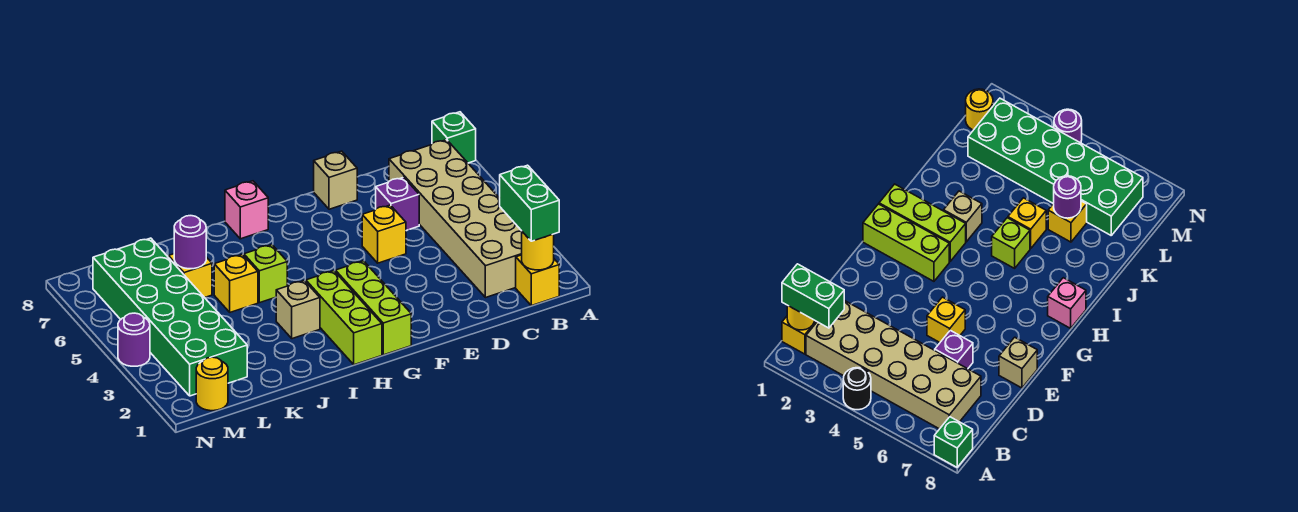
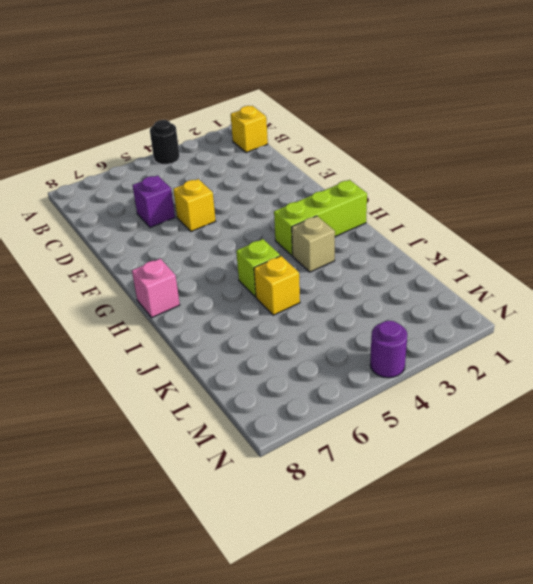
none -> green brick A8 level 1
none -> tan brick B2:C7 level 1
none -> tan brick E8 level 1

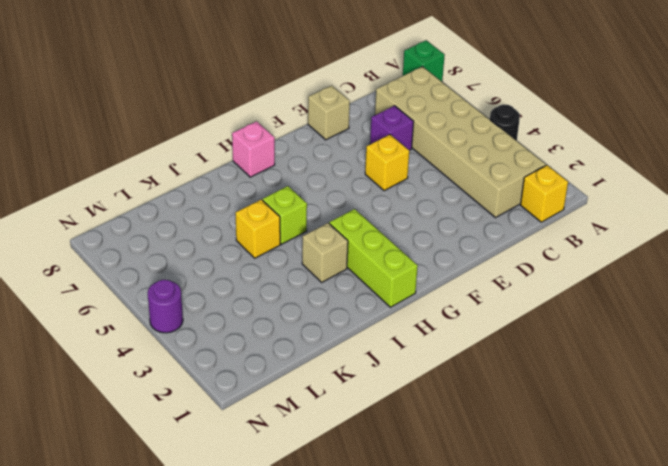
none -> lime brick G1:G3 level 1
none -> yellow brick K6 level 1
none -> green brick L2:M7 level 1

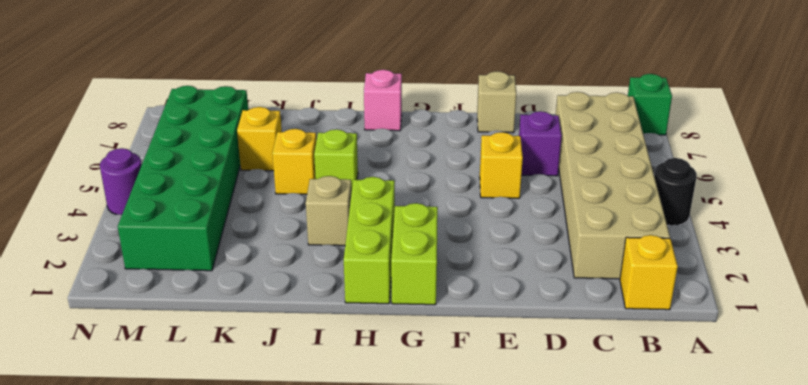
lime brick G1:G2 level 1 -> lime brick G1:G3 level 1
none -> yellow round brick M1 level 1
none -> yellow round brick B1 level 2
none -> purple round brick K6 level 2

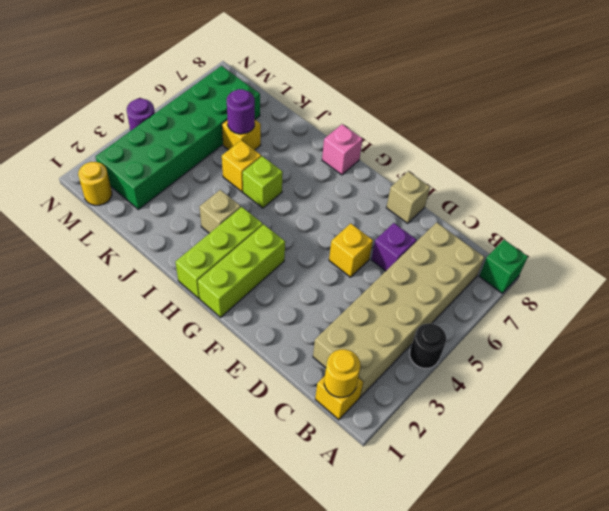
none -> green brick B1:B2 level 3

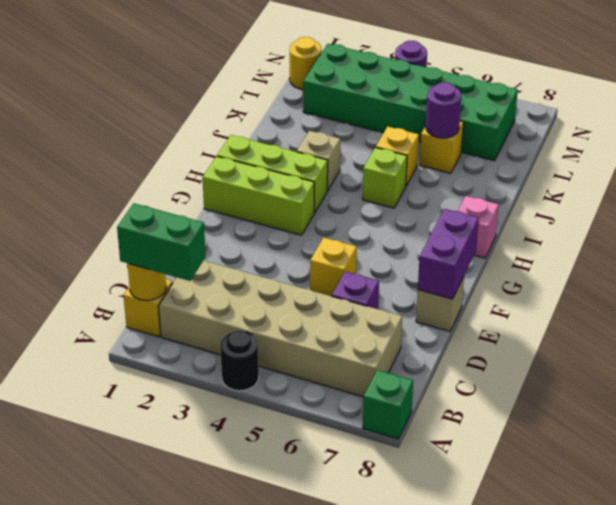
purple brick E8:F8 level 2 -> none

